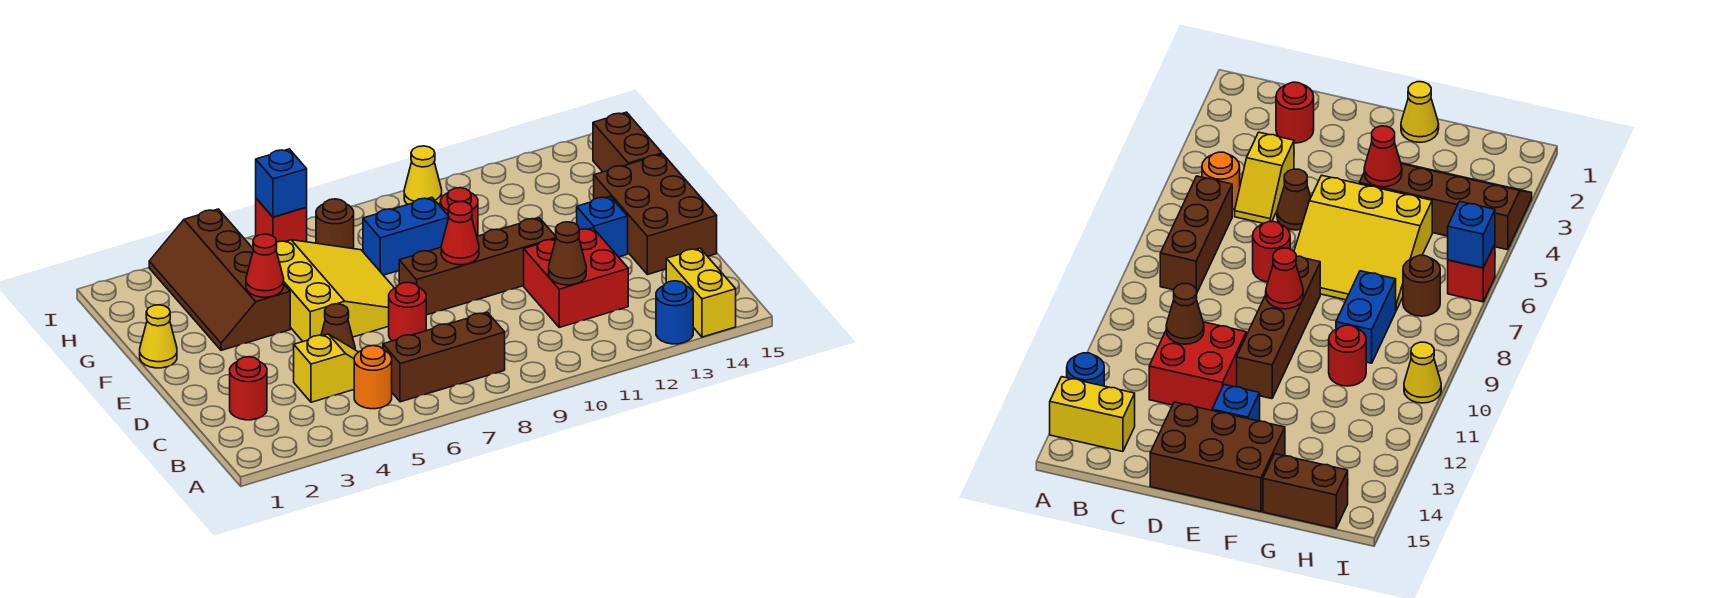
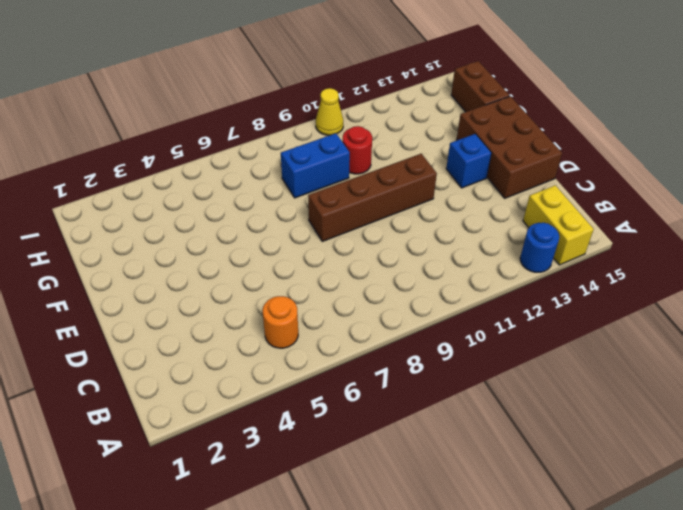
none -> brown brick B6:B8 level 1
none -> red round brick C2 level 1
none -> yellow slope C4:C5 level 1 top 4

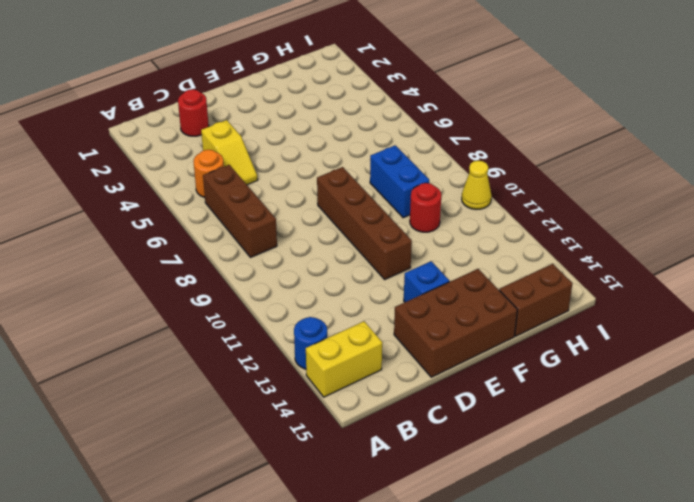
none -> red brick C11:D12 level 1
none -> brown cone D5 level 1
none -> red round brick D7 level 1

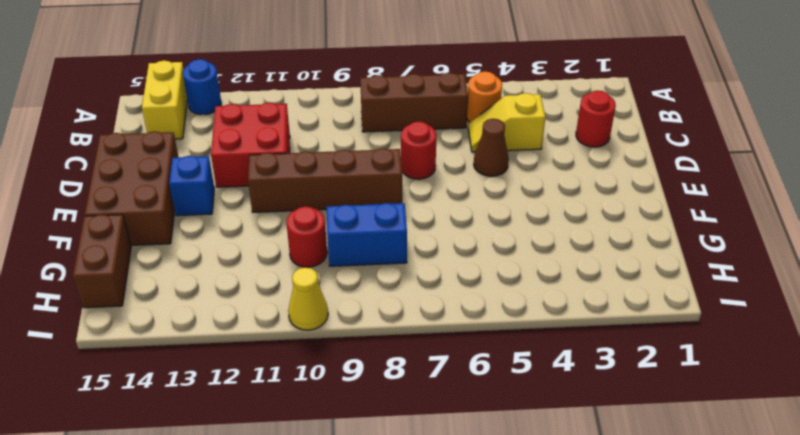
none -> yellow slope E5:G7 level 1 top 5
none -> yellow cone F1 level 1
none -> brown slope F3:I4 level 1 top 4

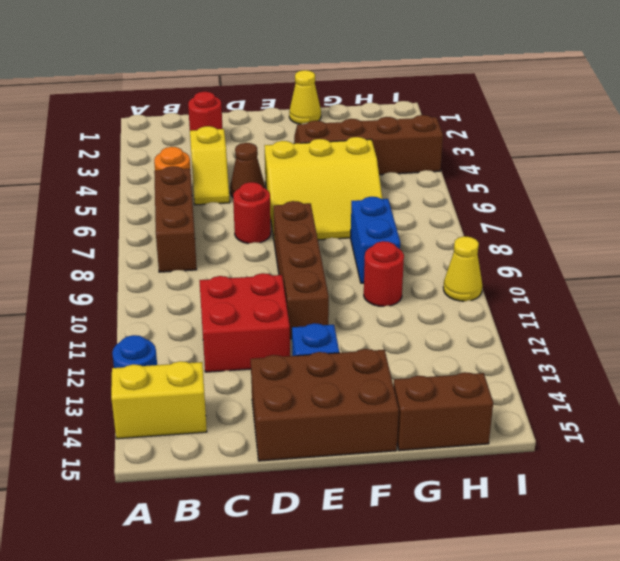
none -> brown round brick H7 level 1
none -> red brick I6 level 1
none -> brown cone C11 level 2

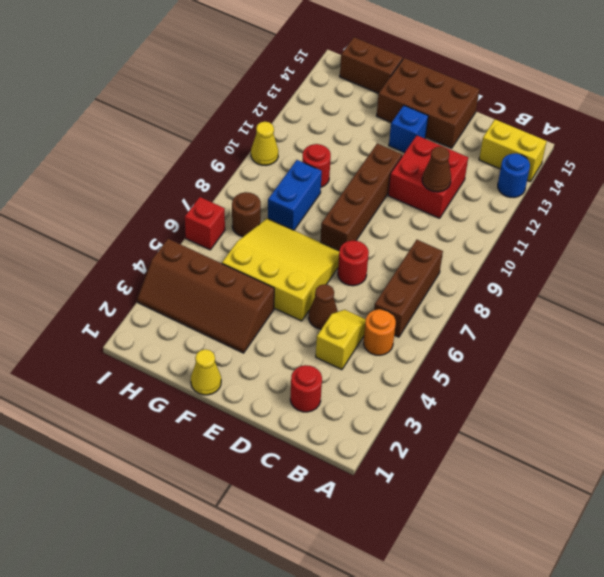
none -> red cone E9 level 2
none -> red cone F4 level 2
none -> blue brick I6 level 2

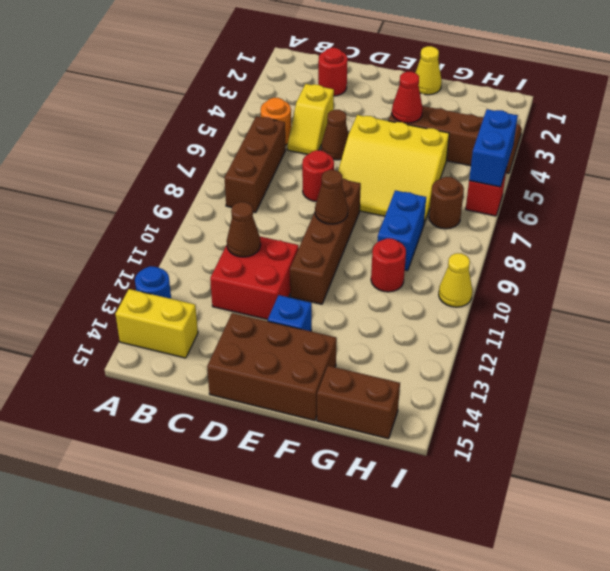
brown cone E9 level 2 -> red cone E9 level 2
blue brick I5:I6 level 2 -> blue brick I6 level 2

